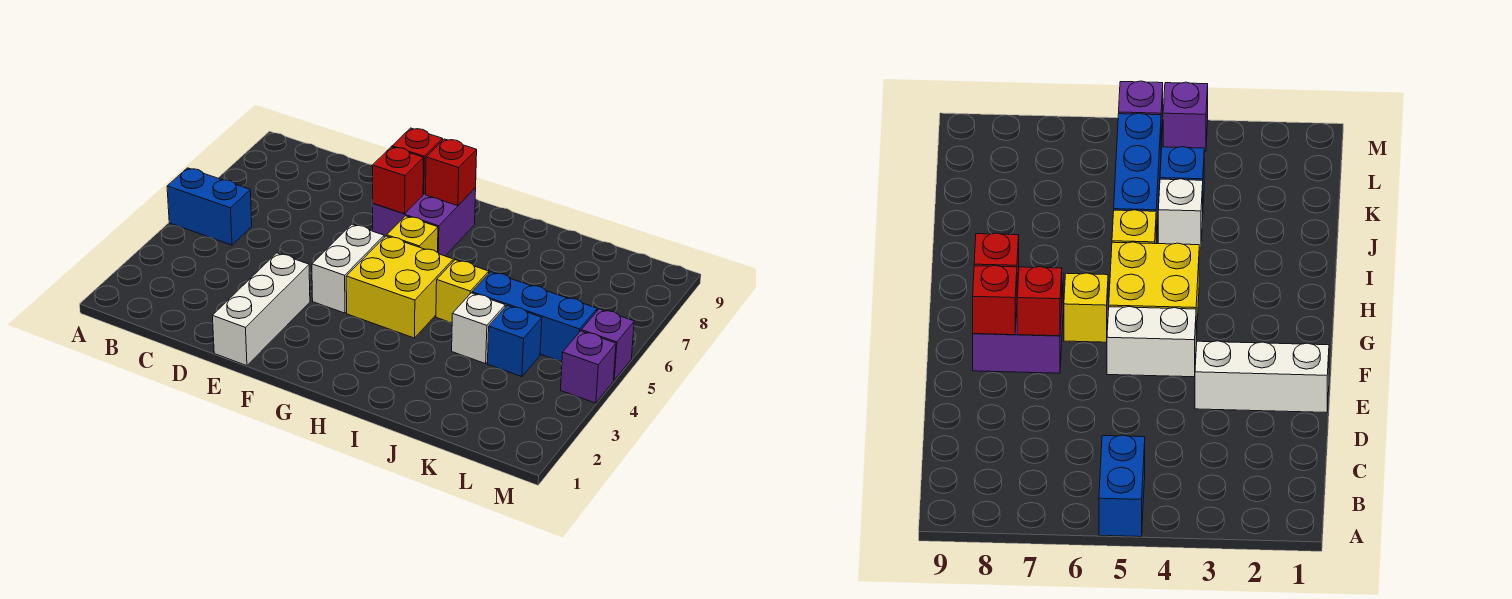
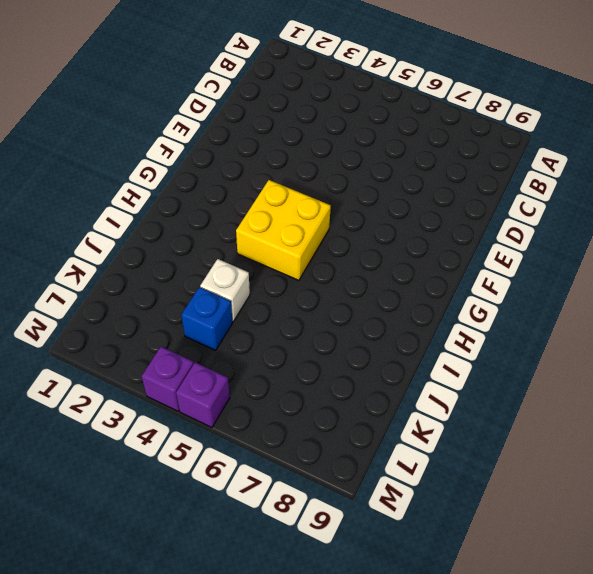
none -> blue brick A5:B5 level 1
none -> white brick E1:E3 level 1
none -> white brick F4:F5 level 1

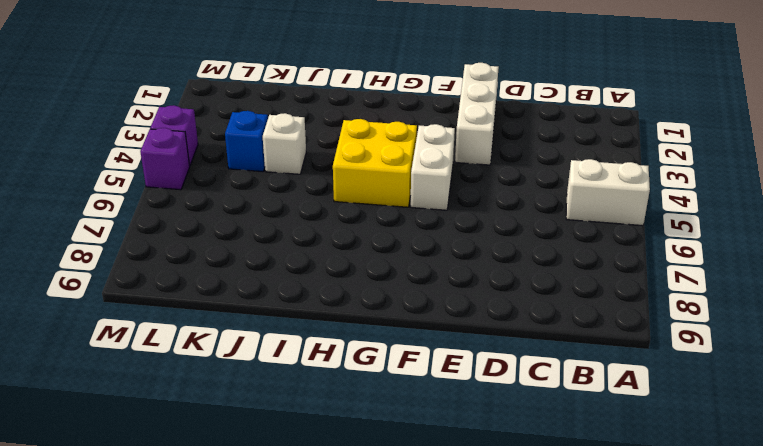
white brick A5:B5 level 1 -> blue brick A5:B5 level 1
none -> purple brick F7:G8 level 1
none -> yellow brick G6 level 1
none -> yellow brick I5 level 1

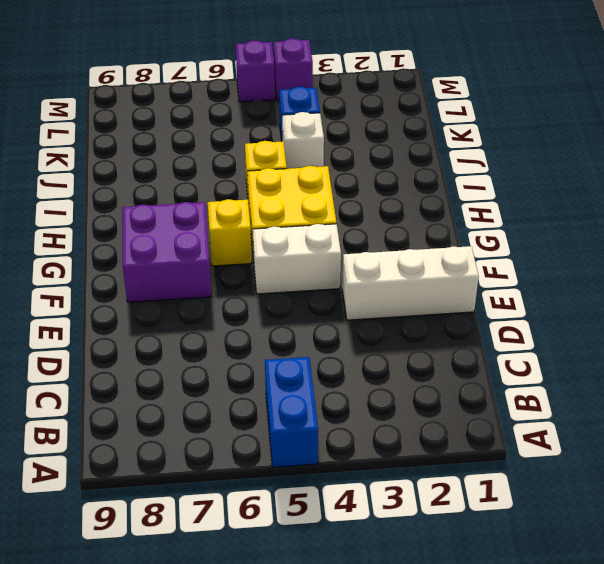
none -> blue brick J5:L5 level 1
none -> red brick F7 level 2
none -> red brick F8 level 2

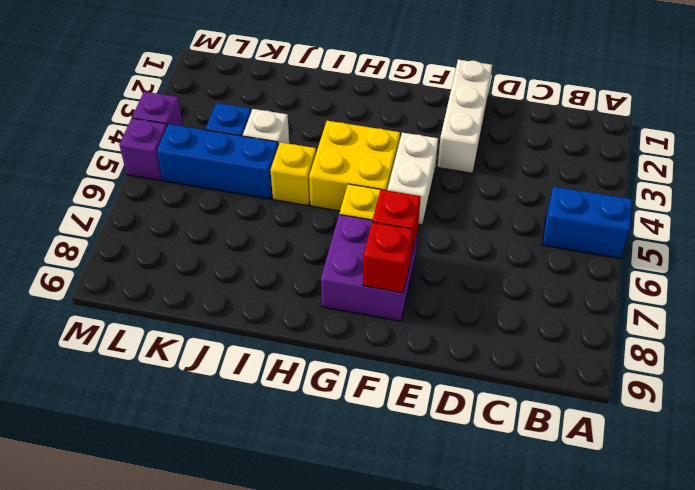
none -> red brick G8 level 2

